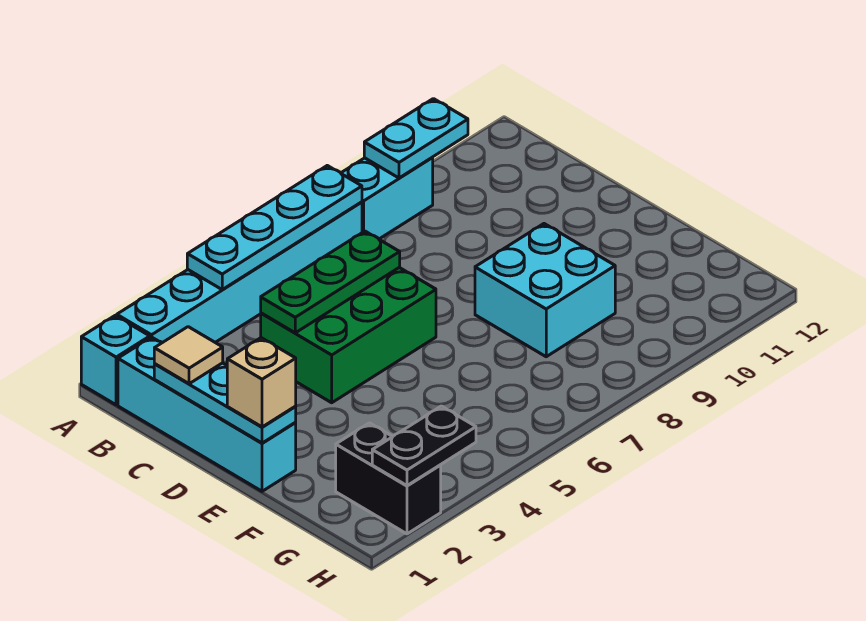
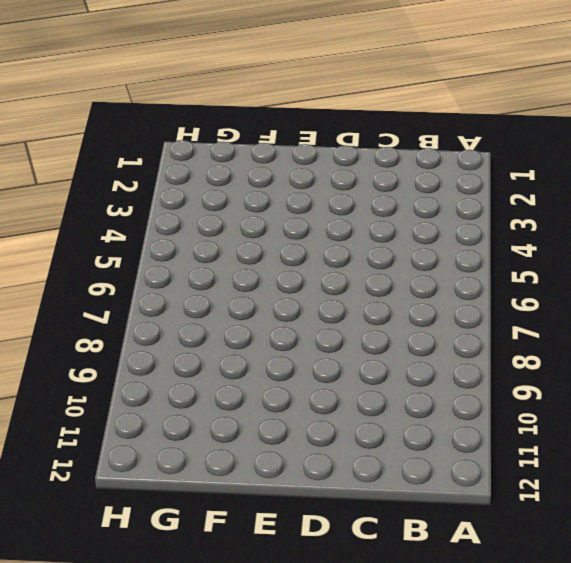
none -> cyan brick A1 level 1
none -> cyan brick A2:A7 level 1
none -> cyan brick A8:A9 level 1

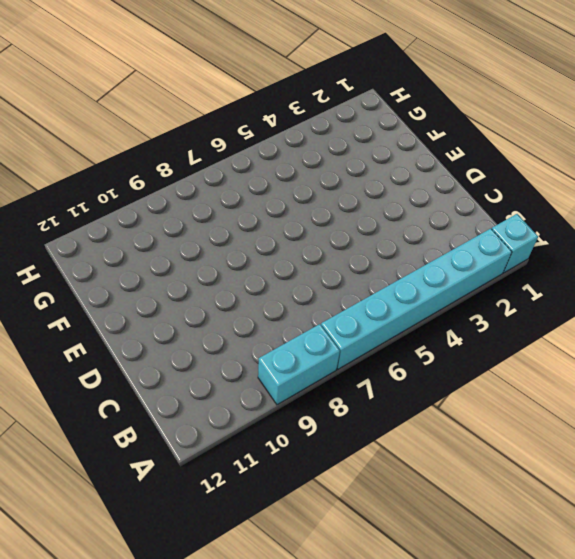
none -> cyan brick B1:E1 level 1
none -> green brick C4:D6 level 1
none -> cyan brick E8:F9 level 1

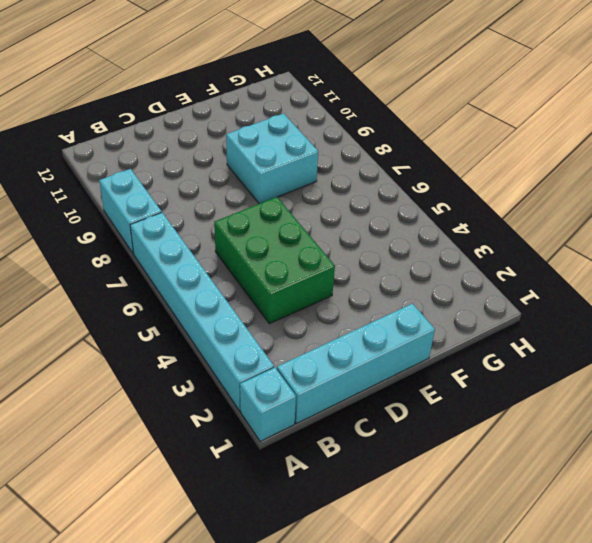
none -> black brick G2:H2 level 1
none -> cyan plate A4:A7 level 2
none -> cyan plate A9:A10 level 2

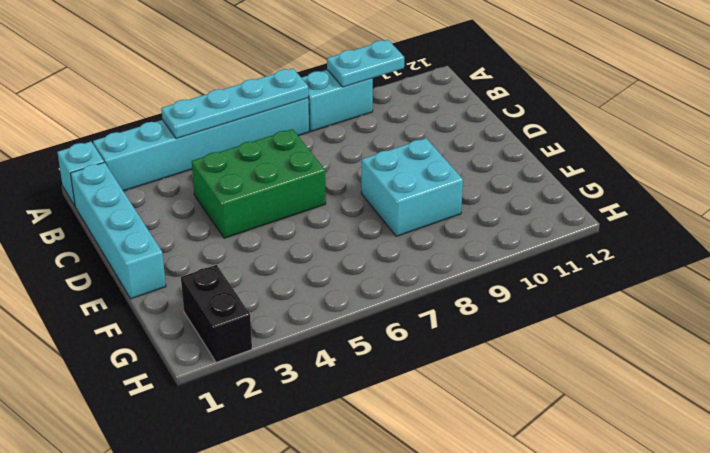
none -> cyan plate C1:E1 level 2
none -> green plate C4:C6 level 2
none -> black plate H2:H3 level 2

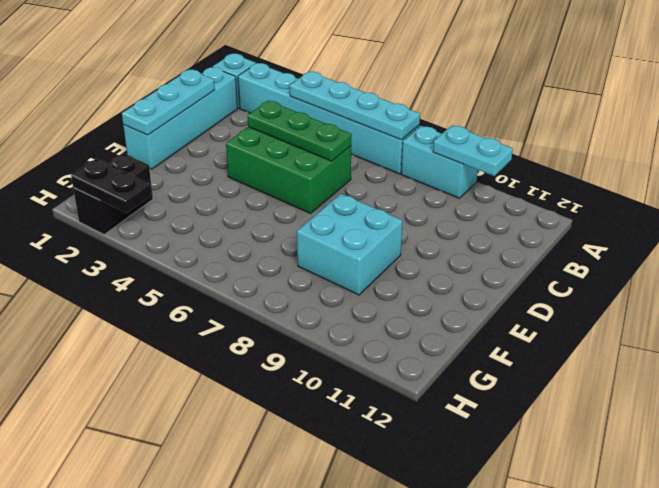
none -> tan tile C1 level 3
none -> tan brick E1 level 3

